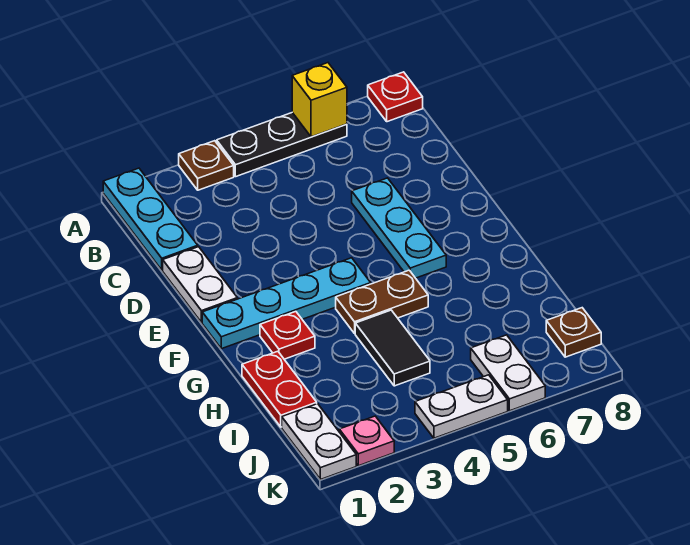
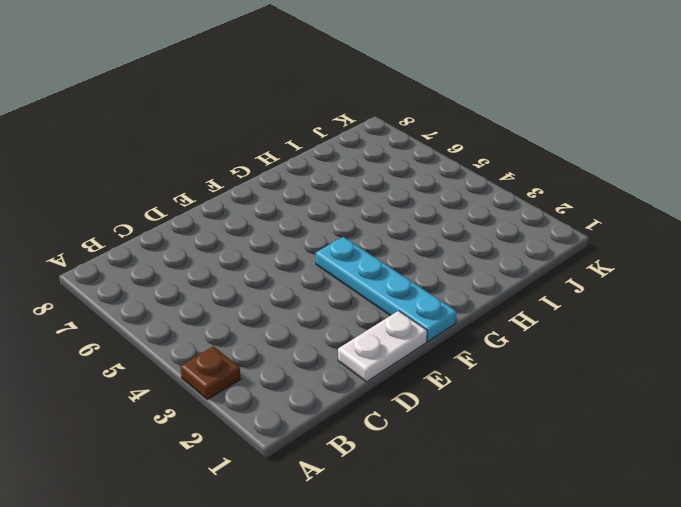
none -> cyan plate A1:C1 level 1
none -> black plate A4:A6 level 1
none -> red plate A8 level 1

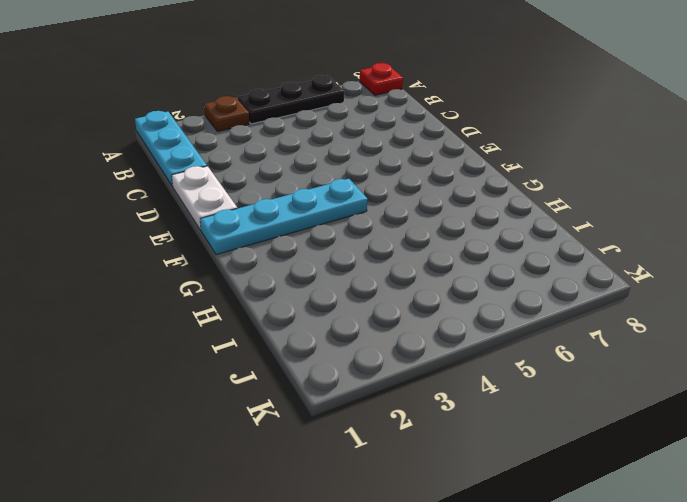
none -> cyan plate D6:F6 level 1
none -> red plate G2 level 1
none -> brown plate G4:G5 level 1

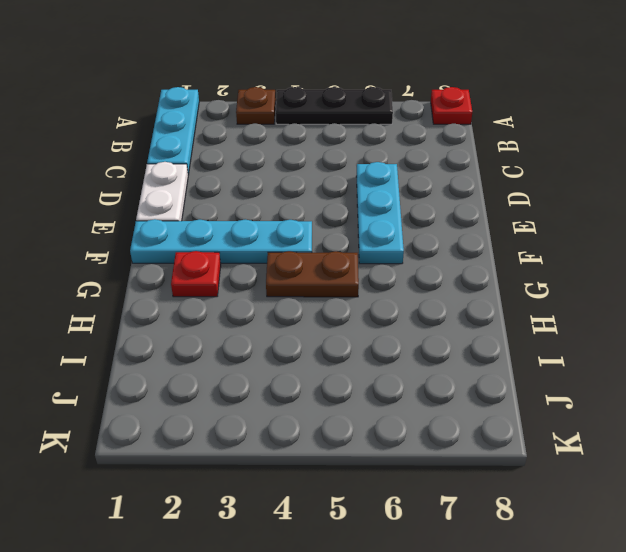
none -> red plate H1:I1 level 1
none -> black tile H4:I4 level 1
none -> white plate J1:K1 level 1

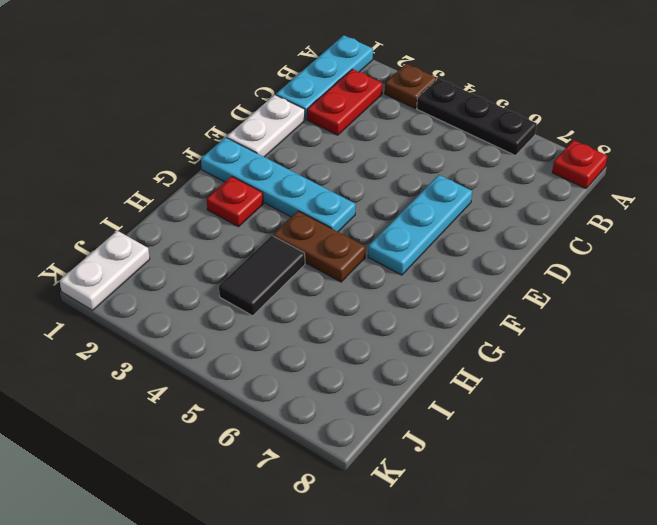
red plate B2:C2 level 1 -> red plate H1:I1 level 1
none -> white plate J6:K6 level 1
none -> brown plate J8 level 1
none -> pink plate K2 level 1

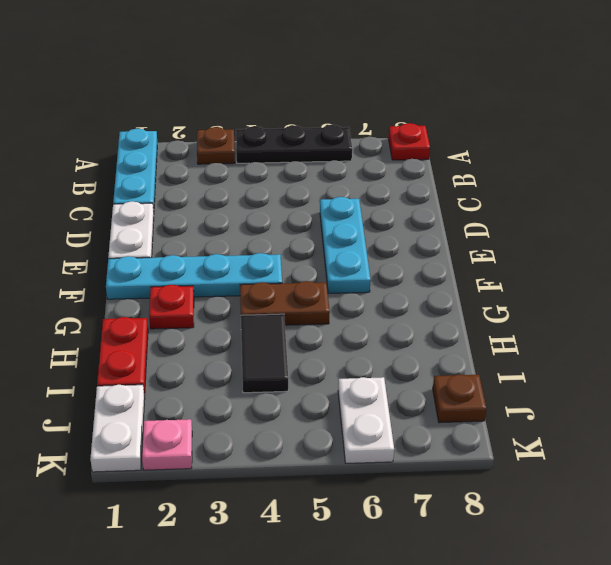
none -> white plate K4:K5 level 1
none -> yellow brick A6 level 2

